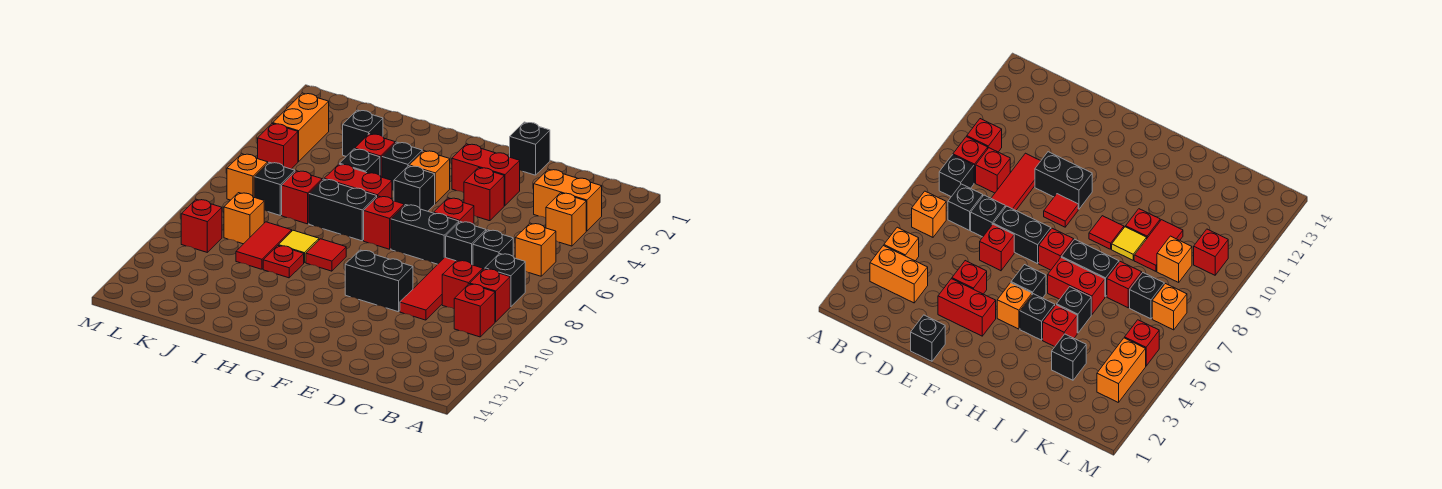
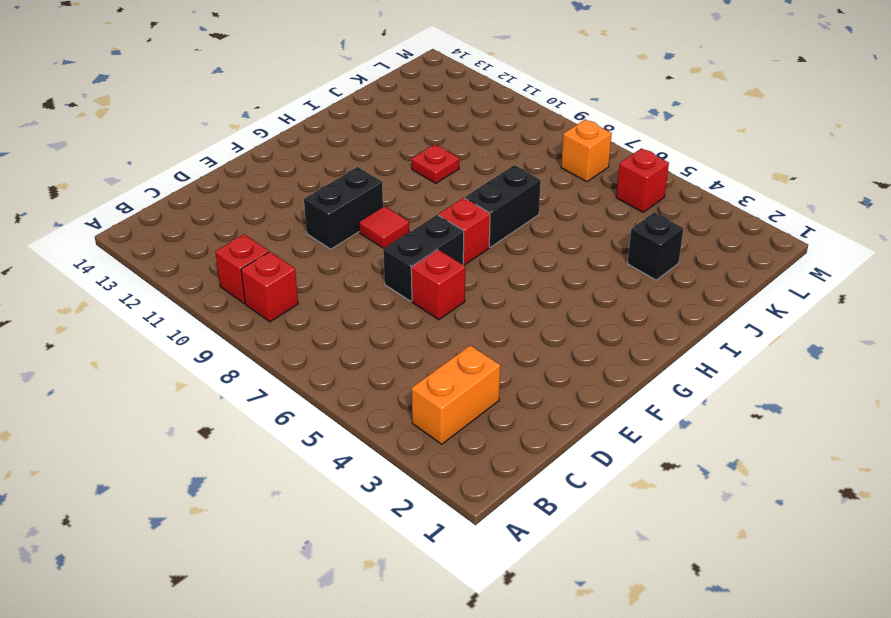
none -> orange brick B4 level 1
none -> orange brick B6 level 1
none -> black brick B8 level 1
none -> black brick C7 level 1

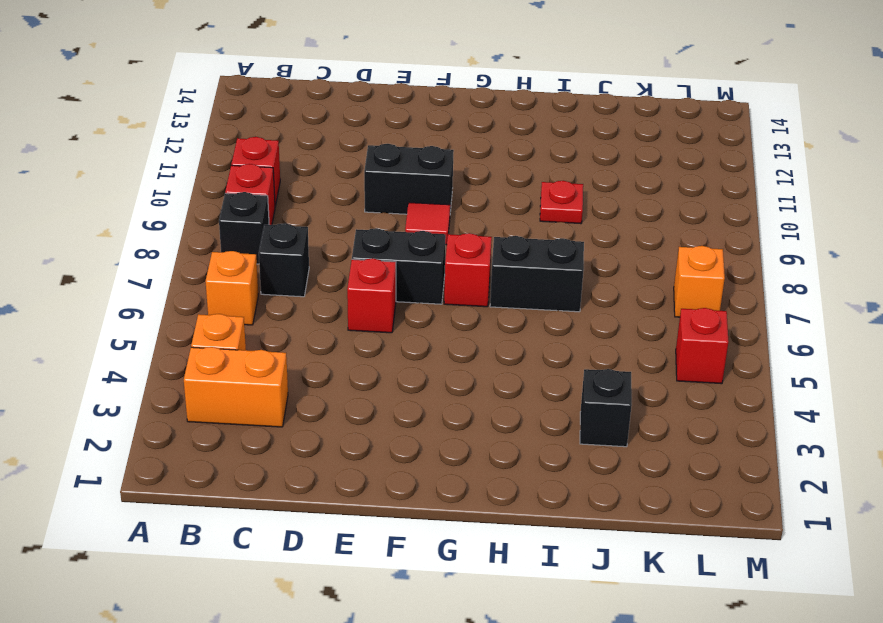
none -> red brick C9 level 1
none -> black brick D7 level 1
none -> red tile D8:D10 level 1
none -> black brick E1 level 1

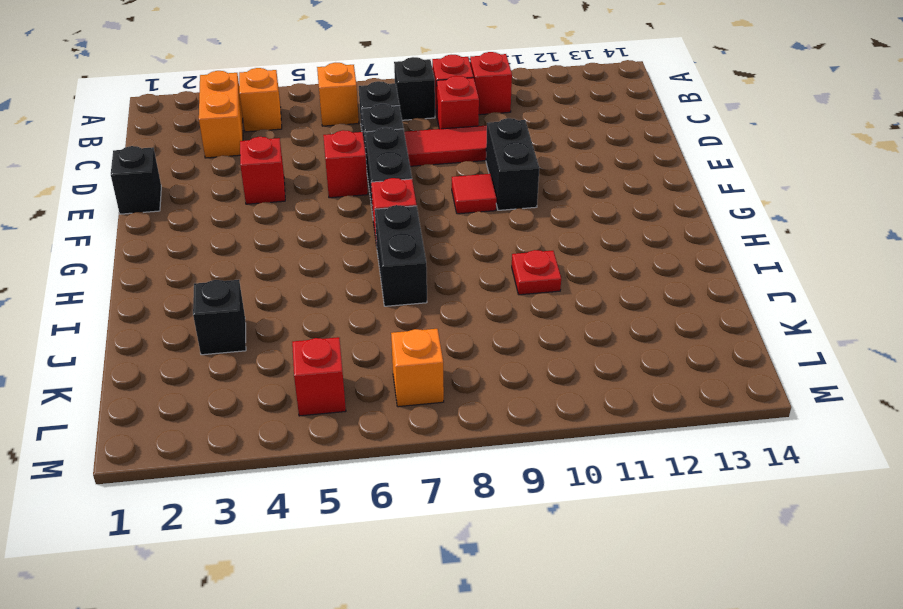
none -> red brick E3:F3 level 1
none -> orange brick G4 level 1
none -> black brick G5 level 1
none -> black brick H4 level 1

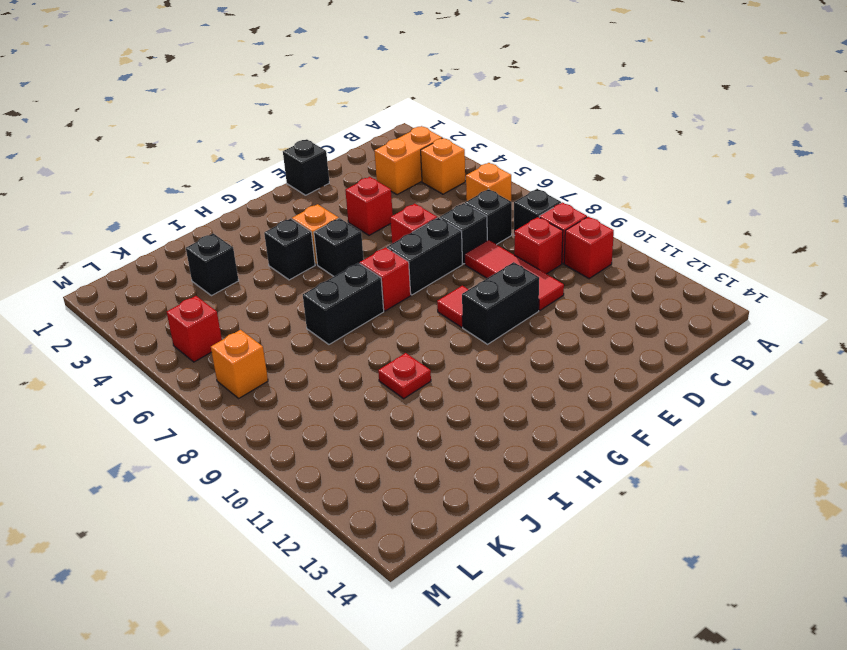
none -> red brick E3:F3 level 1
none -> red brick H6:I6 level 1
none -> red tile H9 level 1
none -> red brick I4 level 1

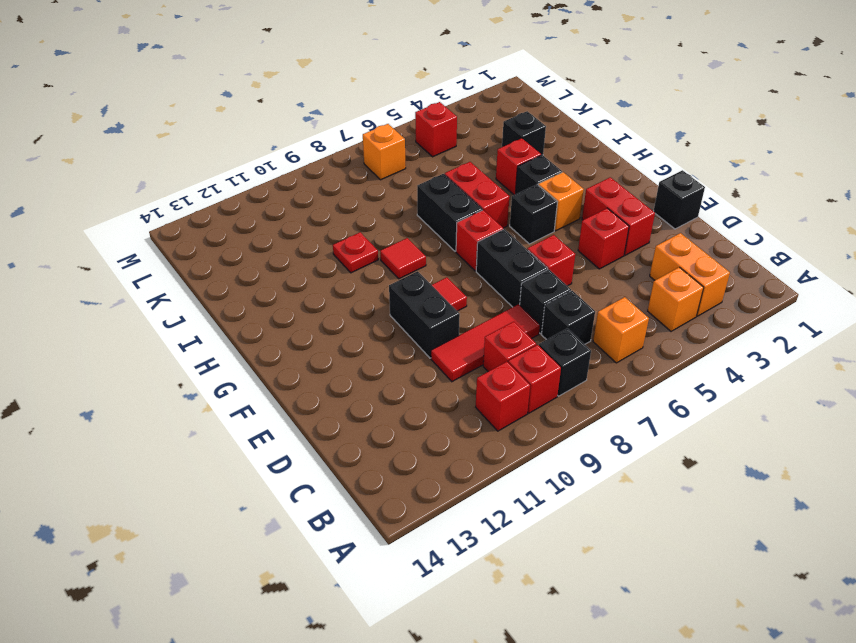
none -> black brick I5 level 1
none -> yellow tile I9 level 1
none -> red brick J7 level 1
none -> red tile J9:J10 level 1

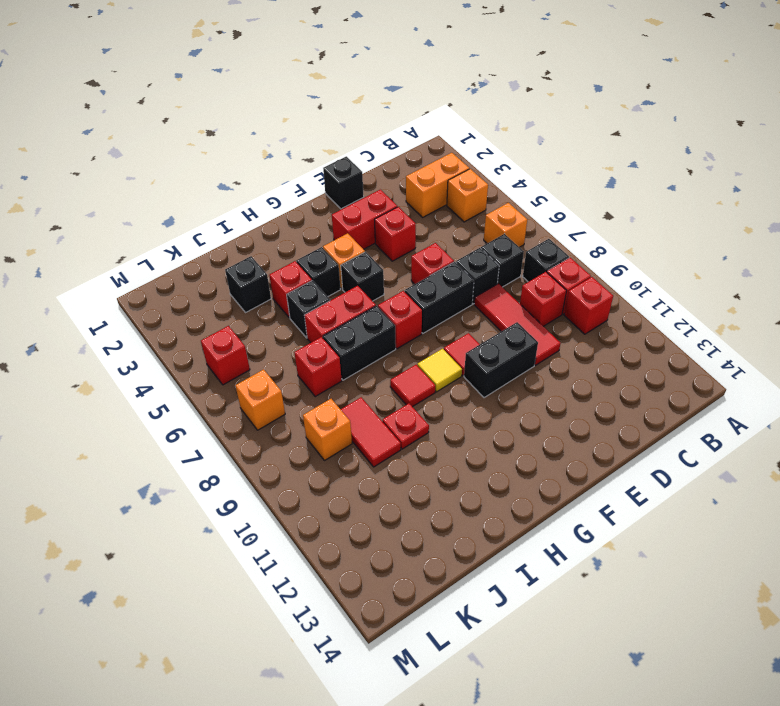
yellow tile G9 level 1 -> yellow tile I9 level 1
none -> black brick K7 level 1
none -> orange brick L3:L4 level 1
none -> red brick L10 level 1

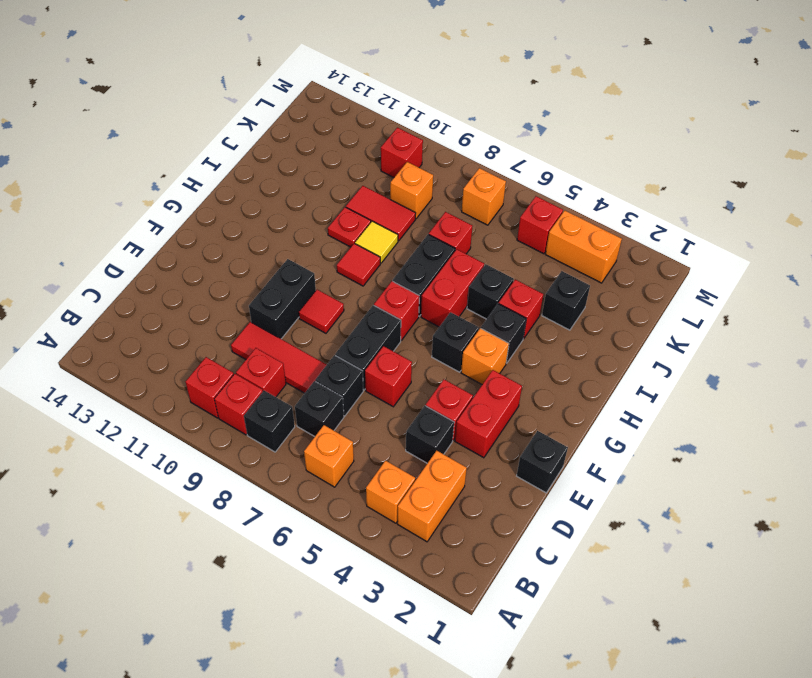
black brick D4 level 1 -> black brick K7 level 1

